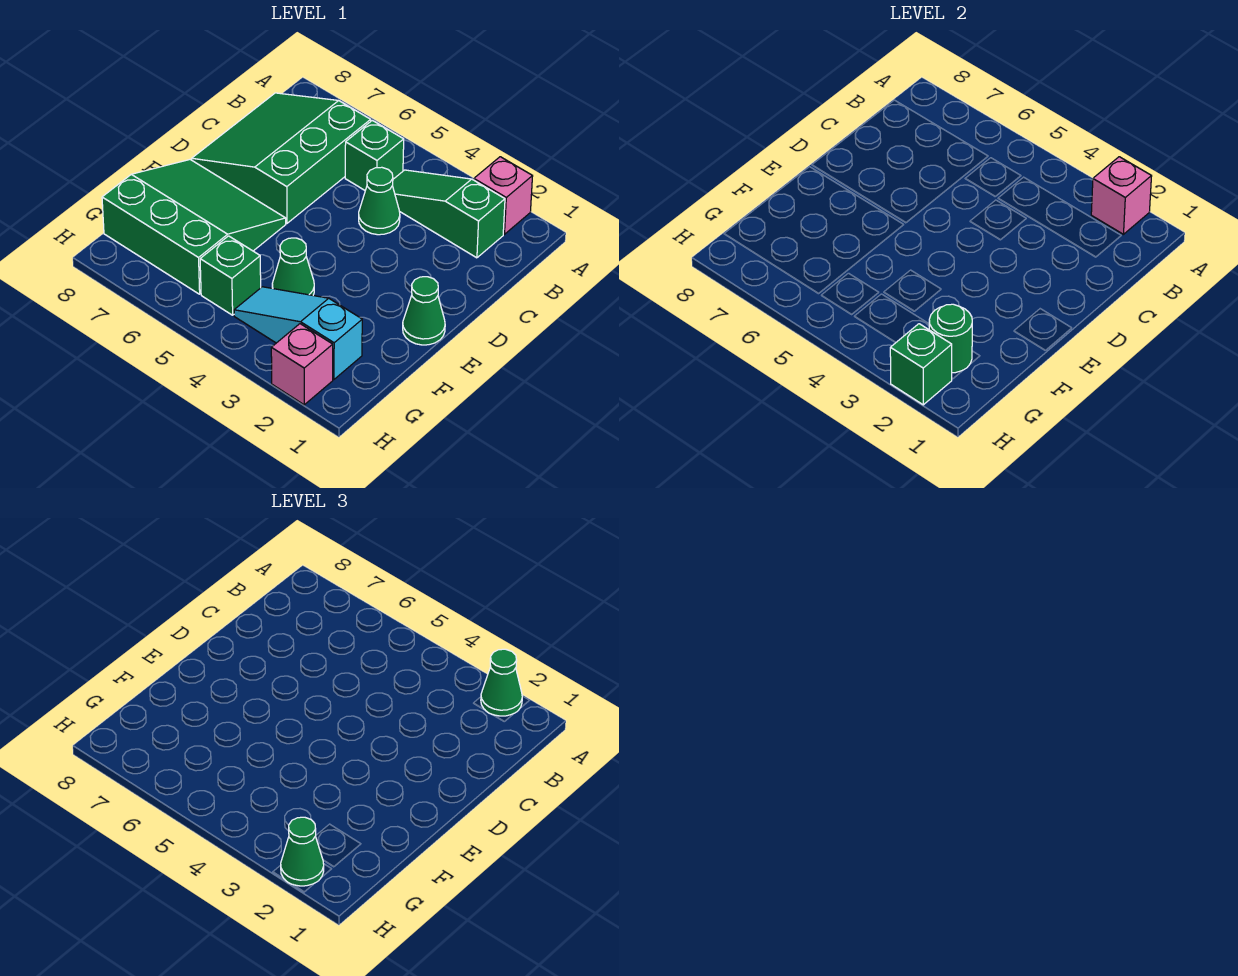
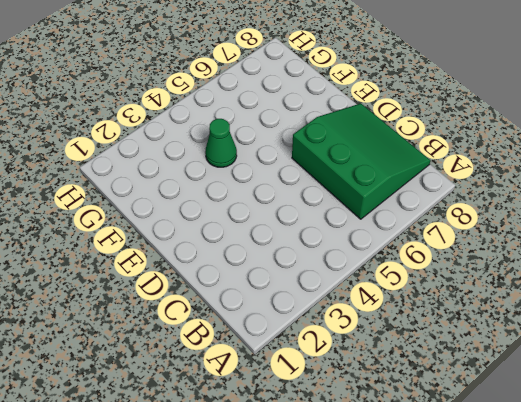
none -> pink brick A2 level 1
none -> green slope B2:B4 level 1 top 2
none -> green brick B5 level 1

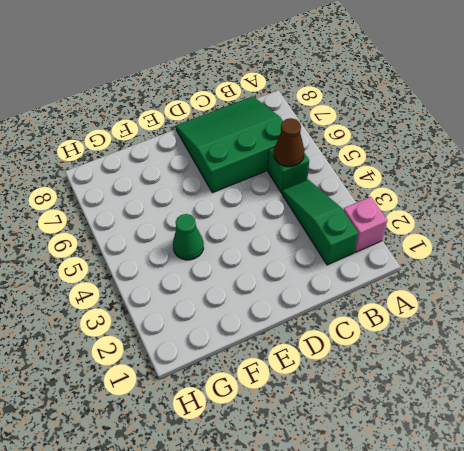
brown cone B5 level 2 -> none
none -> green cone C4 level 1
none -> green cone E1 level 1
none -> green slope E6:G8 level 1 top G

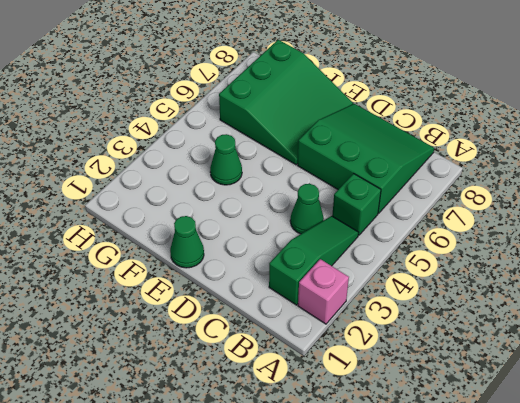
none -> cyan slope G2:G4 level 1 top 2
none -> green brick G5 level 1
none -> pink brick H2 level 1

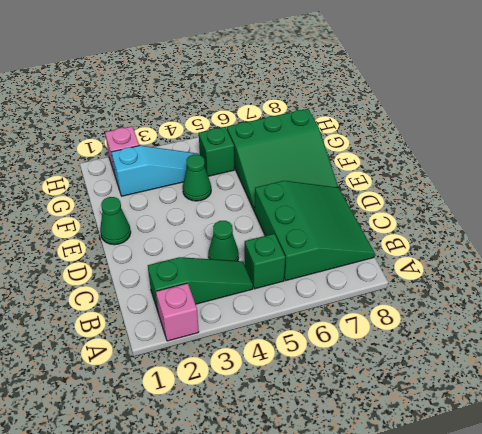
none -> pink brick A2 level 2
none -> green round brick G2 level 2
none -> green brick H2 level 2

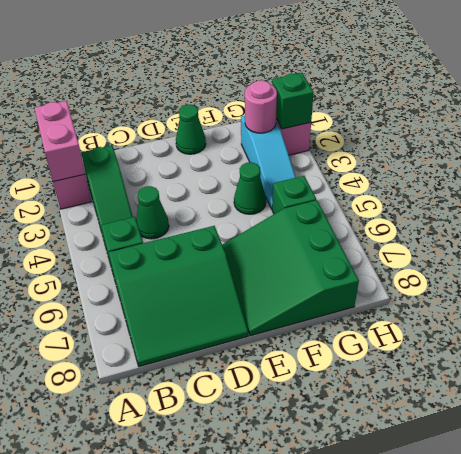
pink brick A1:A2 level 2 -> pink brick A2 level 2
pink round brick G2 level 2 -> green round brick G2 level 2
none -> green cone A2 level 3
none -> green cone H2 level 3

